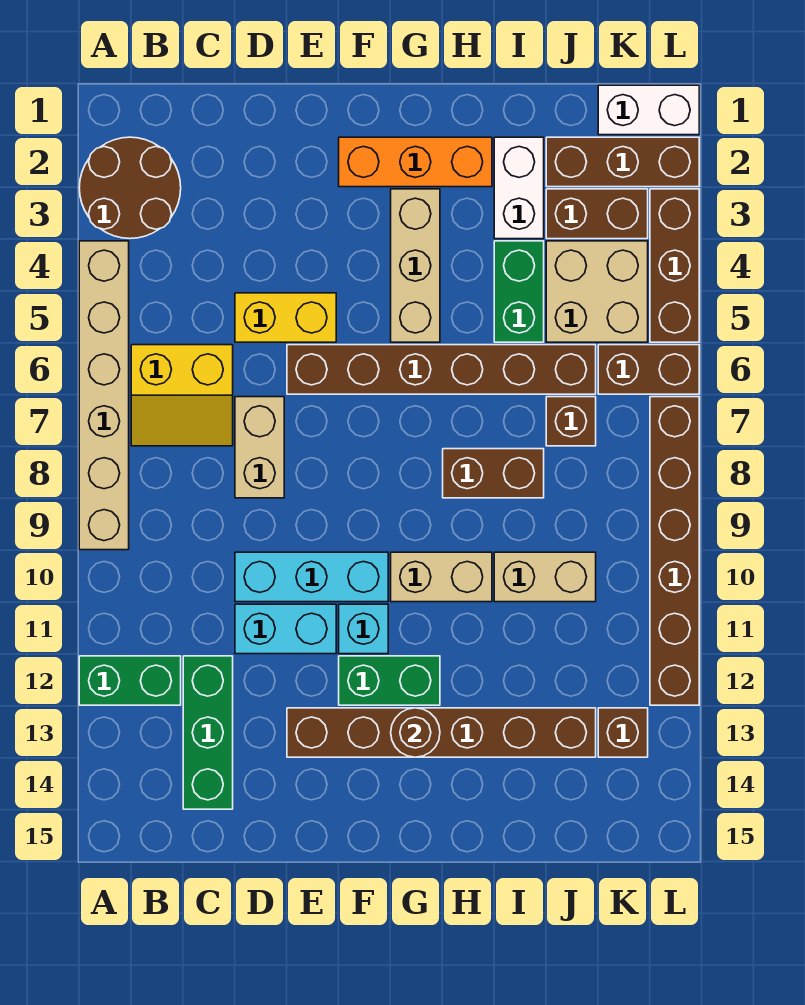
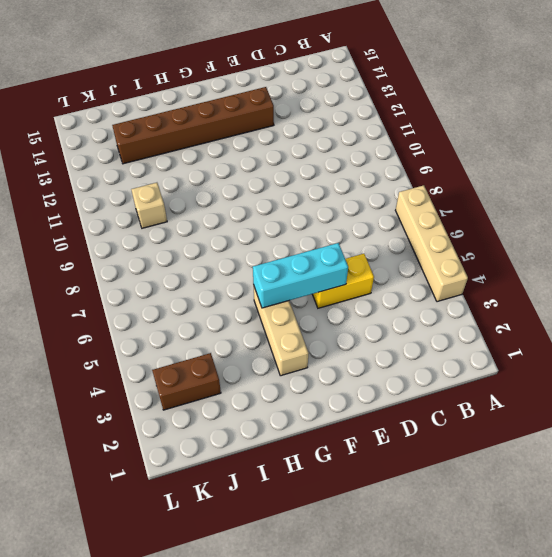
tan brick A4:A7 level 1 -> tan brick A4:A9 level 1
cyan brick E5:G5 level 2 -> cyan brick D10:F10 level 1
tan brick J10 level 1 -> tan brick I10:J10 level 1
none -> brown round brick A2:B3 level 1
none -> green brick A12:B12 level 1
none -> yellow slope B6:C7 level 1 top 6
none -> green brick C12:C14 level 1

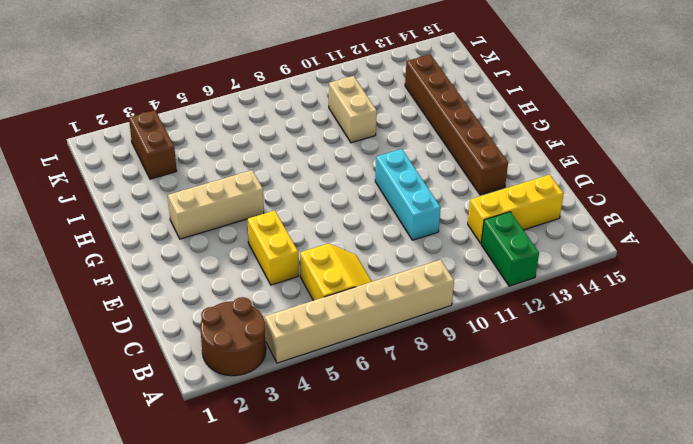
yellow brick C12:C14 level 1 -> green brick C12:C14 level 1
none -> tan brick D7:D8 level 1
none -> cyan brick D11:E11 level 1
none -> brown brick E6:J6 level 1
none -> orange brick F2:H2 level 1

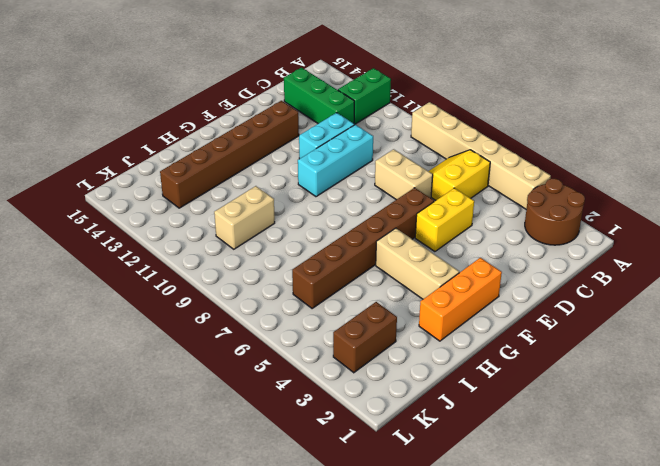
none -> cyan brick F11 level 1
none -> green brick F12:G12 level 1
none -> tan brick G10:H10 level 1
none -> brown brick H8:I8 level 1

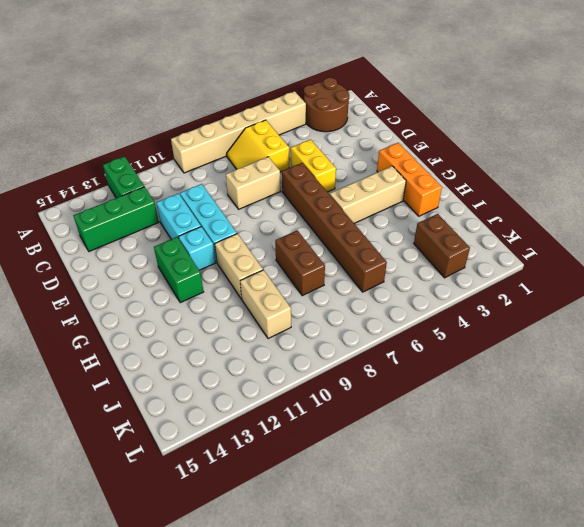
none -> brown brick E13:J13 level 1
none -> white brick I2:I3 level 1
none -> green brick I4:I5 level 1
none -> brown brick J2:L2 level 1

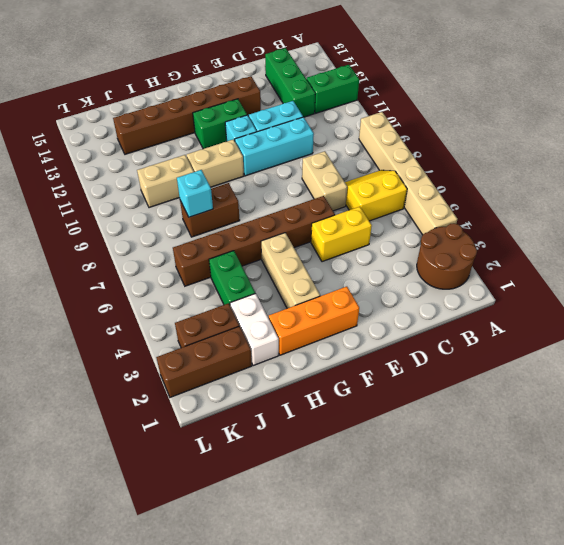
cyan brick I8 level 2 -> none
none -> tan brick J4:K5 level 1
none -> brown brick J7 level 1
none -> white brick K1:L1 level 1
none -> brown brick K6:L6 level 1

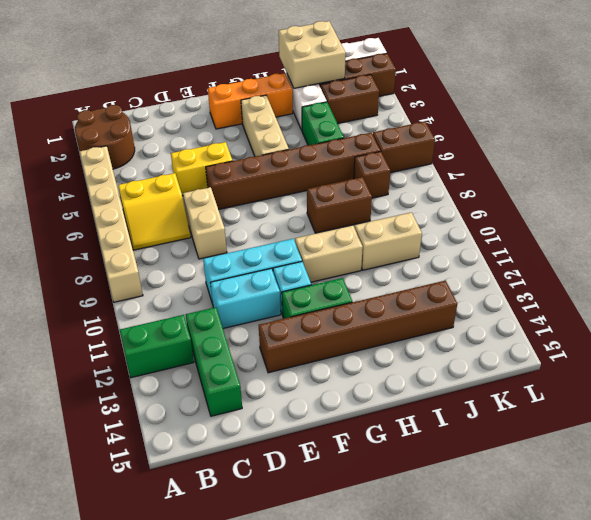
tan brick I1:J2 level 2 -> tan brick J4:K5 level 1
none -> brown brick K13 level 1
none -> brown brick L3:L5 level 1
none -> brown brick L7:L12 level 1
none -> brown round brick G13 level 2

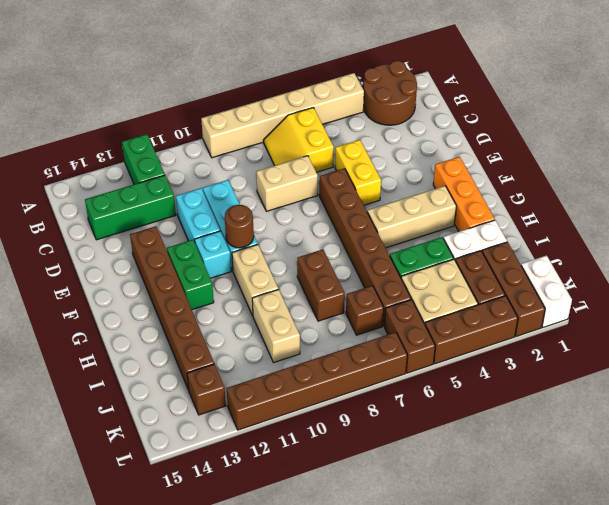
brown round brick F10 level 2 -> brown round brick G13 level 2

